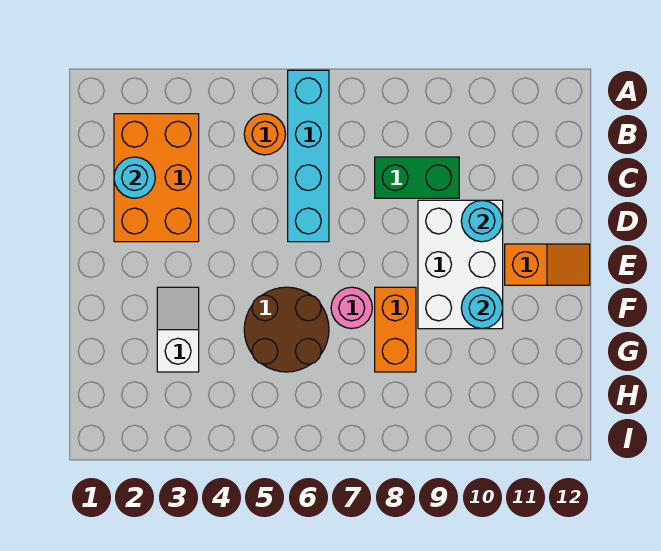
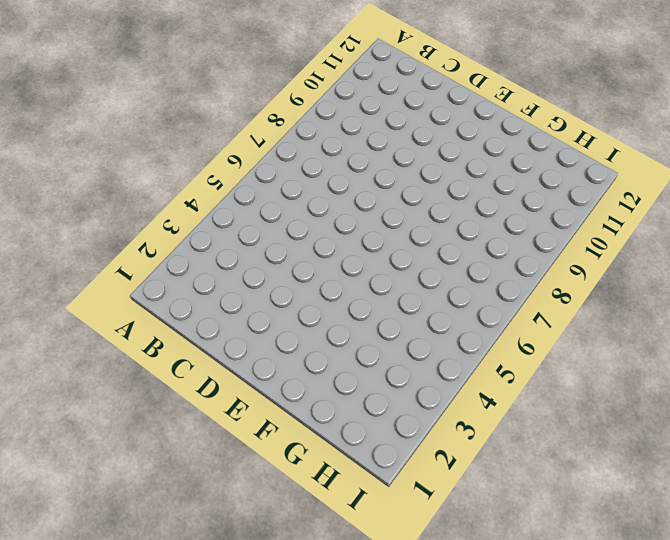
none -> cyan brick A6:D6 level 1
none -> orange brick B2:D3 level 1
none -> orange round brick B5 level 1

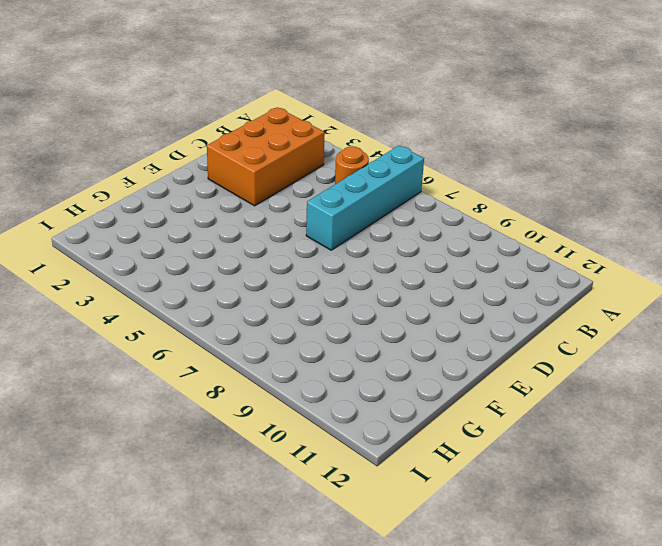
none -> green brick C8:C9 level 1
none -> white brick D9:F10 level 1
none -> orange slope E11:E12 level 1 top 11

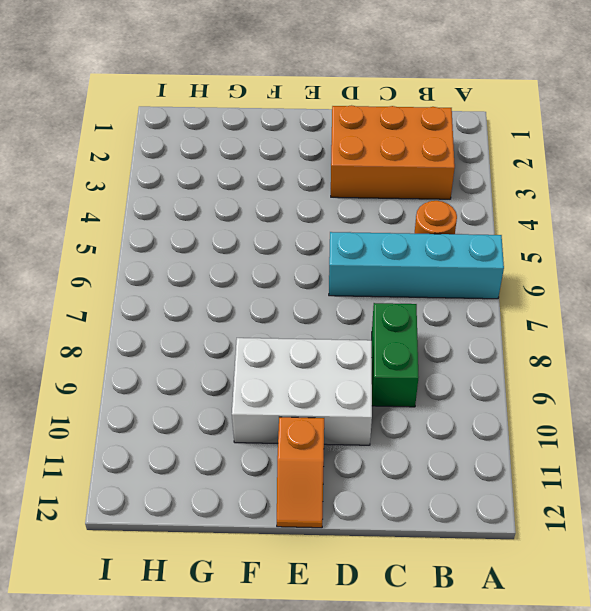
none -> white slope F3:G3 level 1 top G
none -> brown round brick F5:G6 level 1
none -> pink round brick F7 level 1

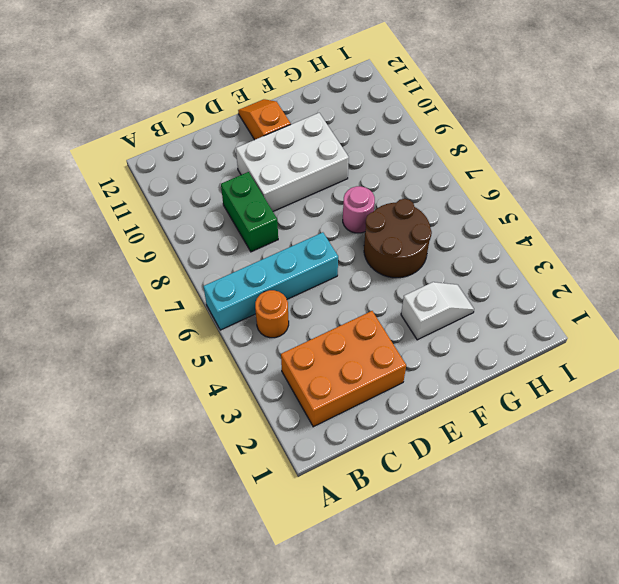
white slope F3:G3 level 1 top F -> white slope F3:G3 level 1 top G
none -> orange brick F8:G8 level 1
none -> cyan round brick C2 level 2
none -> cyan round brick D10 level 2

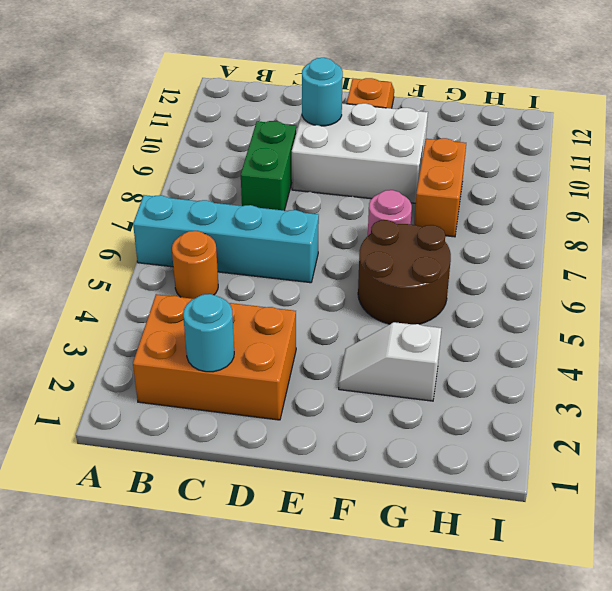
orange brick G8:G9 level 1 -> orange brick F8:G8 level 1
none -> cyan round brick F10 level 2

